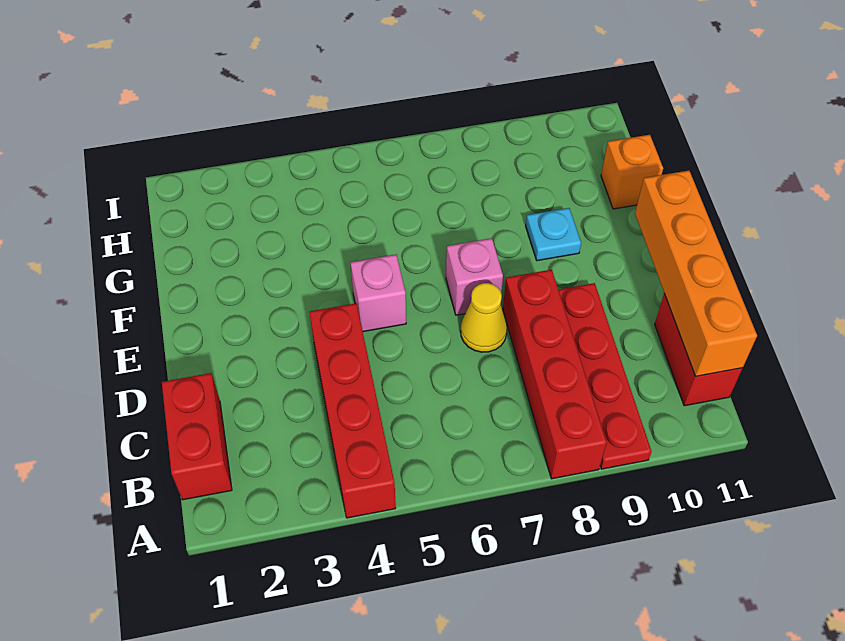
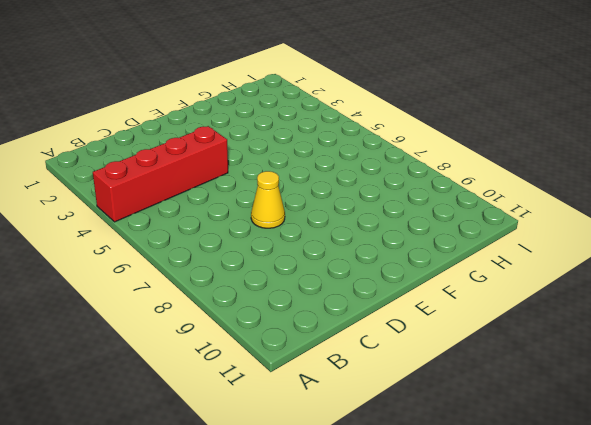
none -> red brick A8:D8 level 1
none -> red plate A9:D9 level 1

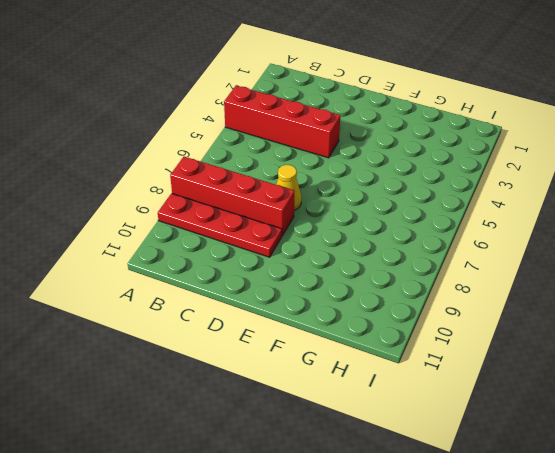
none -> red brick B1:C1 level 1
none -> red brick B11:C11 level 1

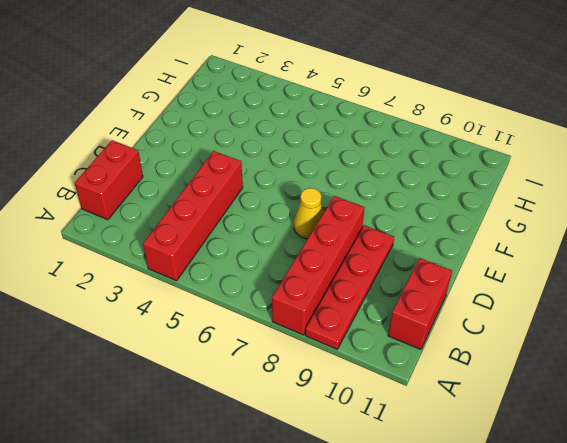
none -> pink brick E5 level 1
none -> pink brick E7 level 1

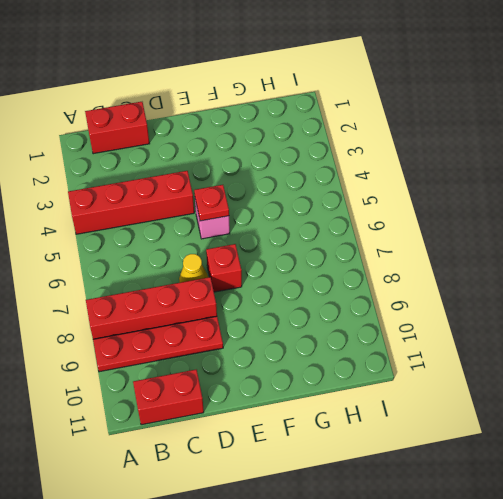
red plate E5 level 2 -> none
red brick E7 level 1 -> pink brick E7 level 1
none -> cyan plate F9 level 1
none -> orange brick G11 level 1

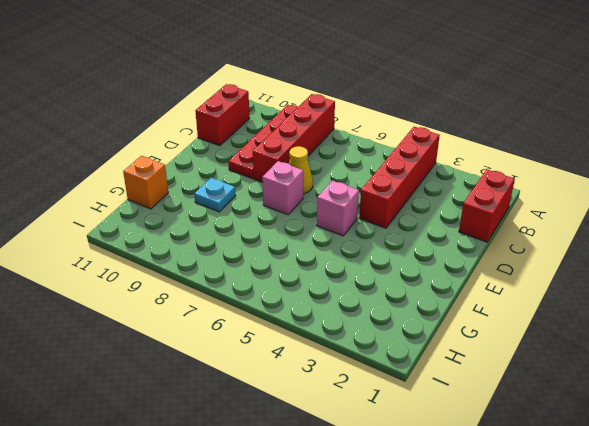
none -> orange brick B11:E11 level 2

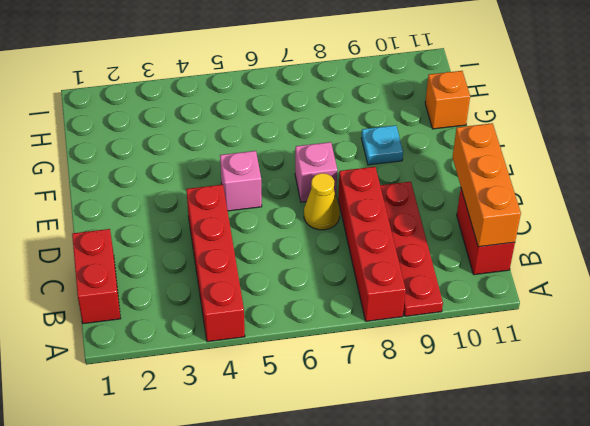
orange brick B11:D11 level 2 -> orange brick B11:E11 level 2

